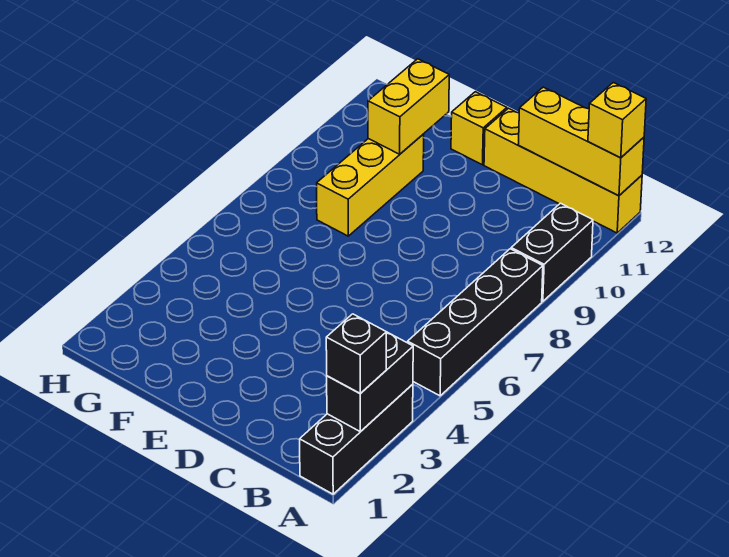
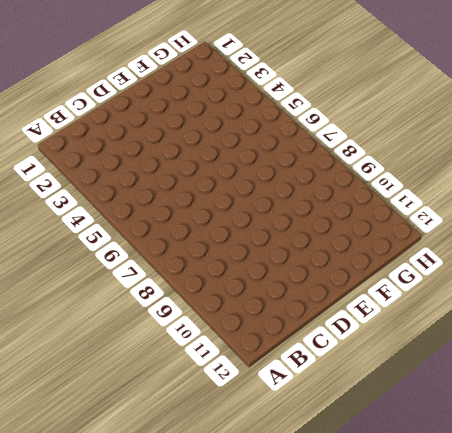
none -> black brick A1:A3 level 1
none -> black brick A5:A8 level 1

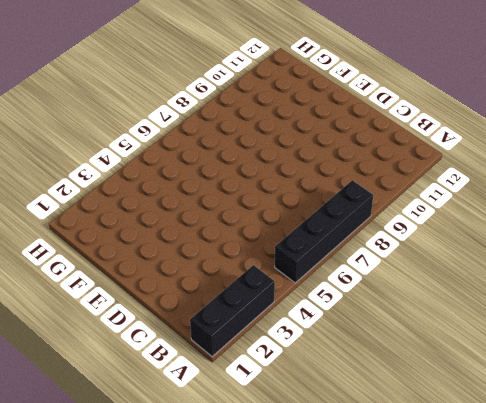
none -> black brick A9:A10 level 1
none -> yellow brick A12:D12 level 1

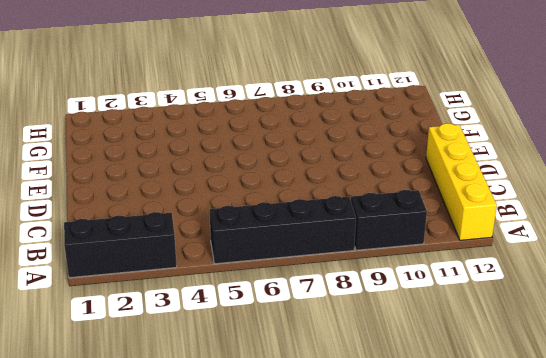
none -> yellow brick E12 level 1
none -> yellow brick F8:F10 level 1

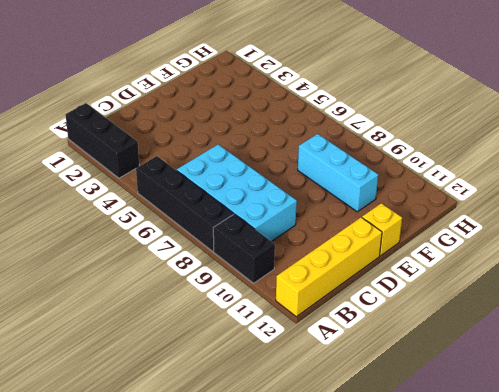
cyan brick B6:C9 level 1 -> none
cyan brick F8:F10 level 1 -> yellow brick F8:F10 level 1
none -> black brick A2:A3 level 2
none -> yellow brick A12:C12 level 2

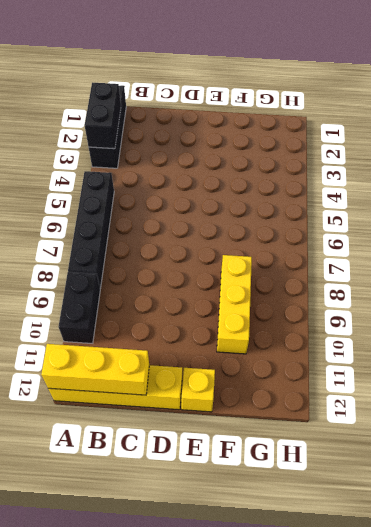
none -> yellow brick F10:F11 level 2
none -> black brick A2 level 3

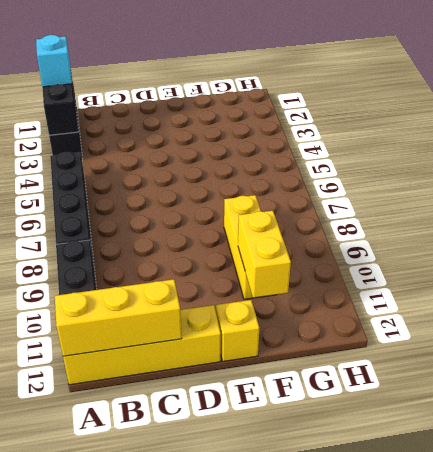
cyan brick A2 level 3 -> black brick A2 level 3
none -> yellow brick A12 level 3

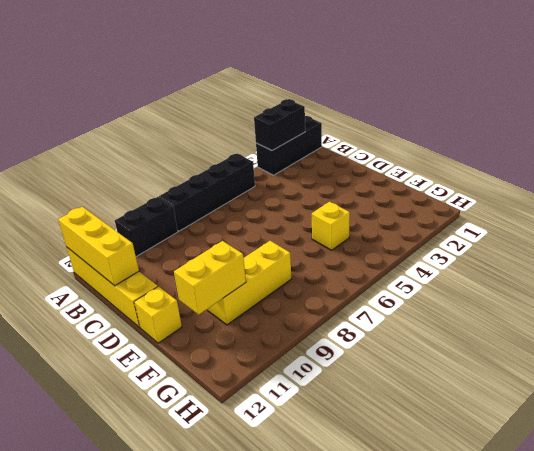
yellow brick F5 level 1 -> yellow brick A12 level 3
none -> black brick A2 level 3

